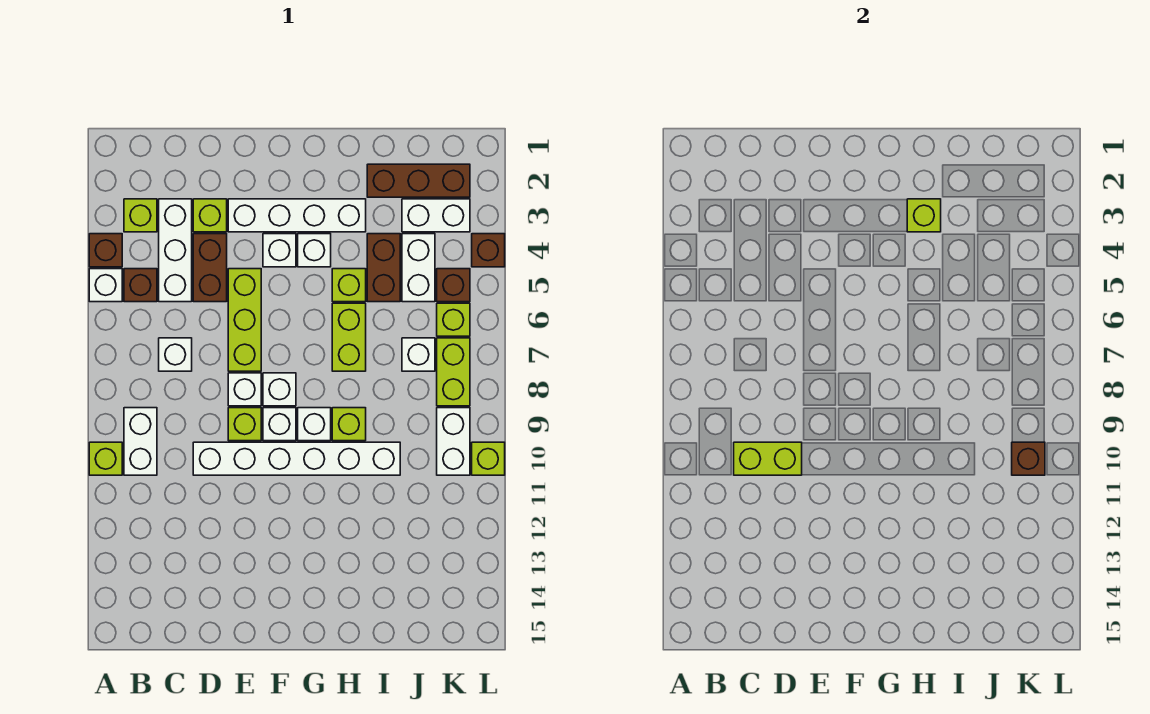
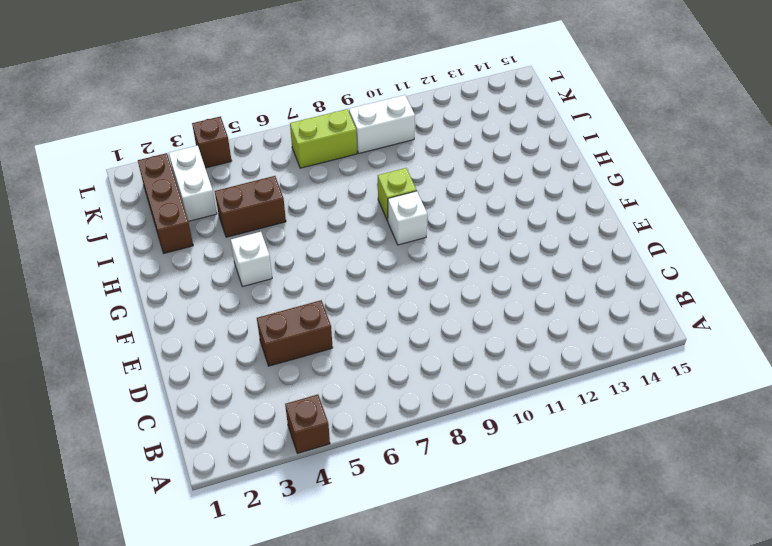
none -> white brick A5 level 1
none -> lime brick A10 level 1
none -> lime brick B3 level 1
none -> brown brick B5 level 1

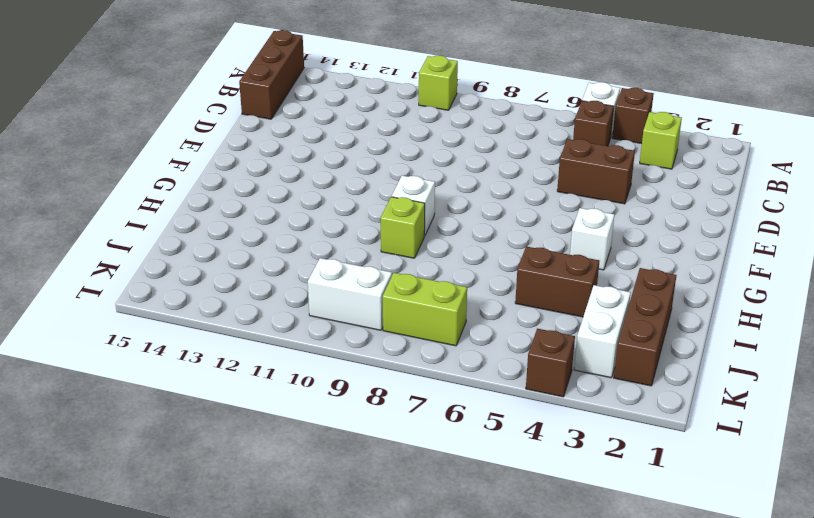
brown brick A15:C15 level 1 -> none
none -> white brick B9:B10 level 1
none -> white brick C3:C5 level 1
none -> white brick C7 level 1
none -> lime brick D3 level 1

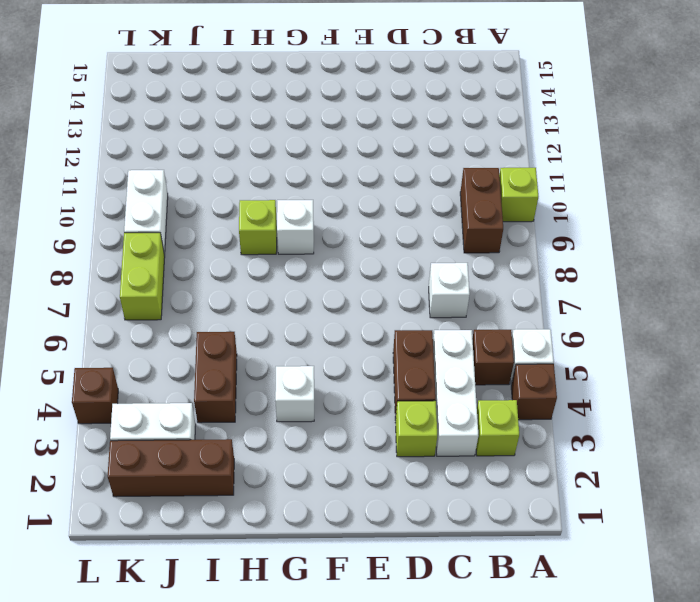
brown brick B9:B10 level 1 -> white brick B9:B10 level 1
none -> white brick D10:I10 level 1
none -> white brick E3:H3 level 1
none -> lime brick E5:E7 level 1
none -> white brick E8 level 1

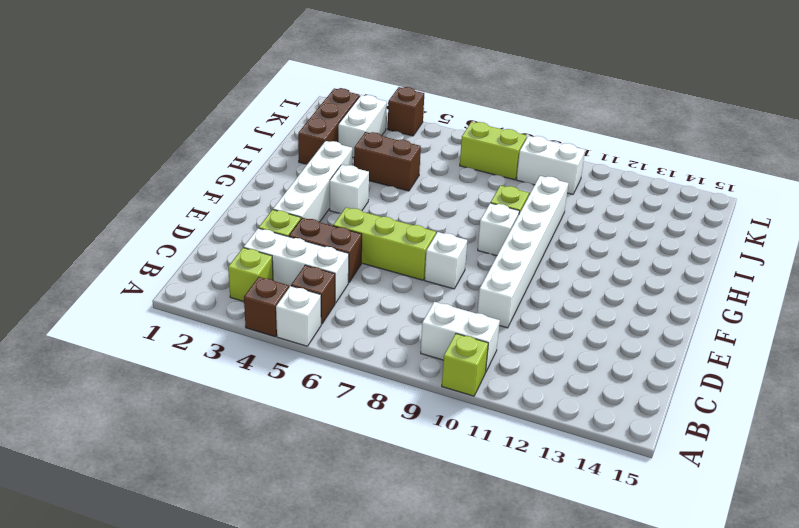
none -> white brick C7 level 1
none -> lime brick E9 level 1
none -> white brick F4 level 1
none -> white brick F8 level 1

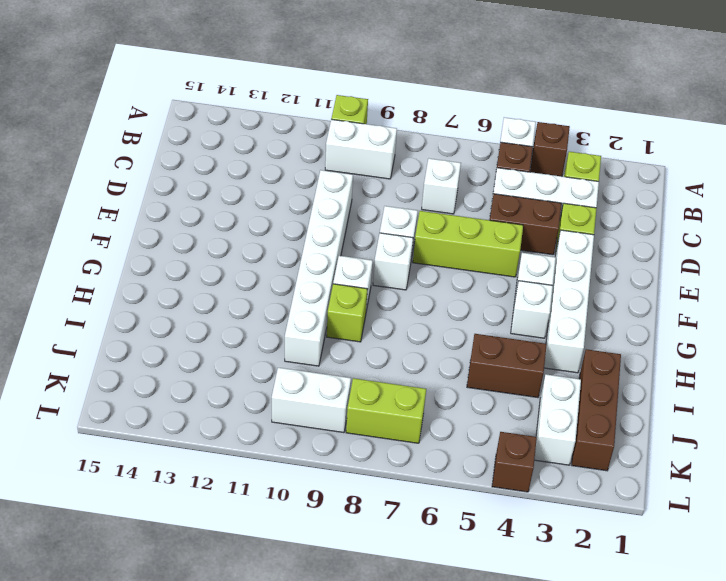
none -> lime brick E9 level 1
none -> white brick F9 level 1
none -> lime brick H5 level 1
none -> lime brick H6:H7 level 1

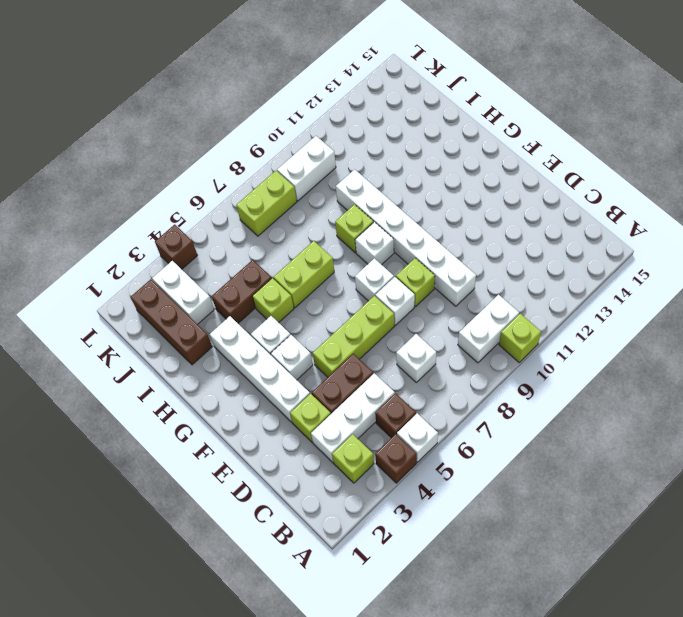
none -> white brick F9 level 1
none -> white brick J4:J5 level 1
none -> white brick J7 level 1
none -> brown brick K5 level 1

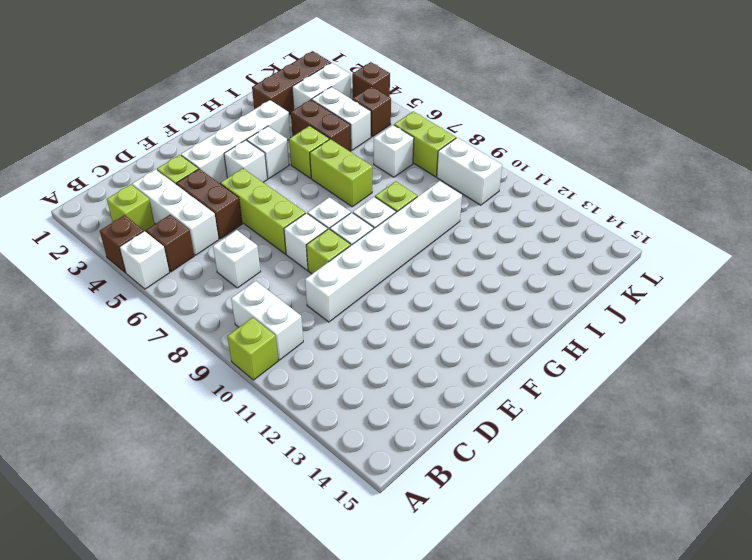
none -> lime brick K6 level 1
none -> lime brick L10 level 1
none -> lime brick C10:D10 level 2
none -> lime brick H3 level 2

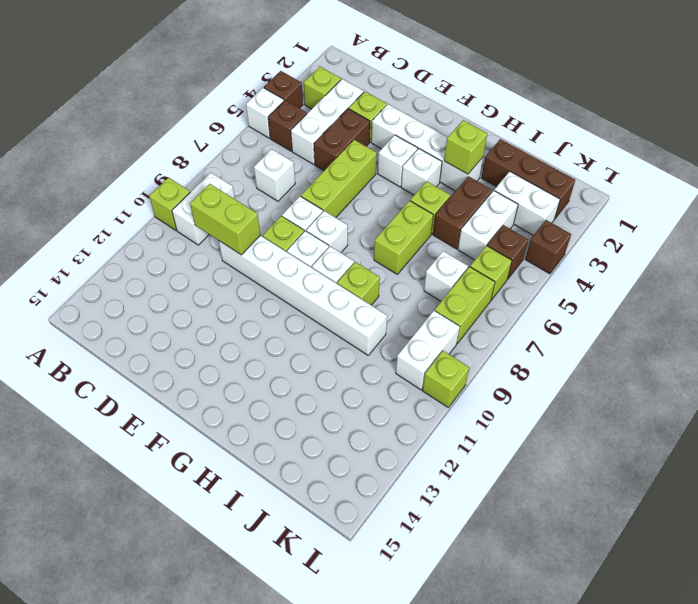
none -> brown brick K10 level 2

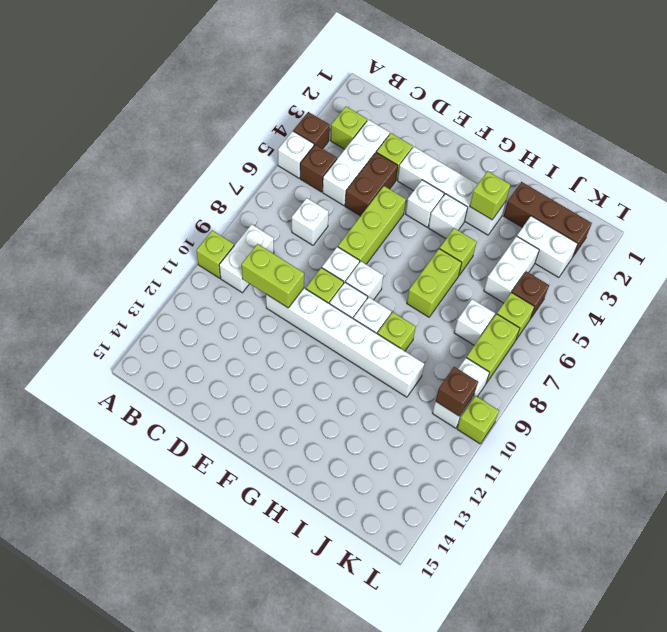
none -> brown brick I4:I5 level 1
none -> brown brick L4 level 1

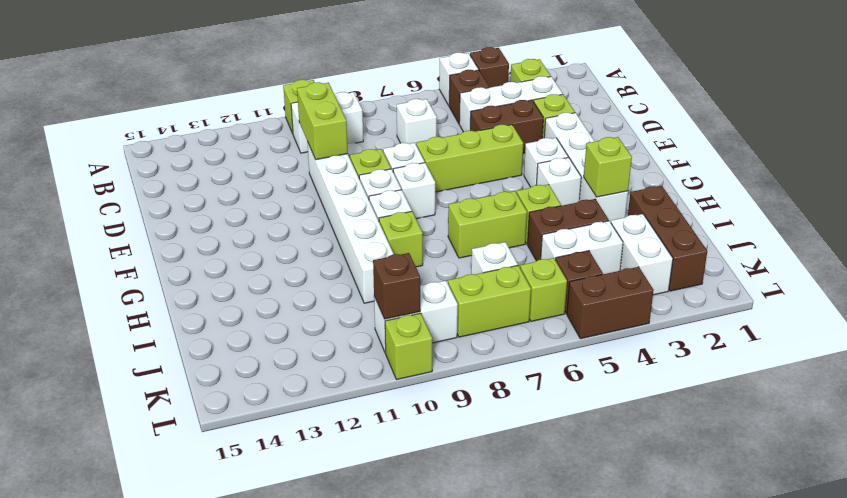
brown brick L4:L5 level 1 -> brown brick L4 level 1

